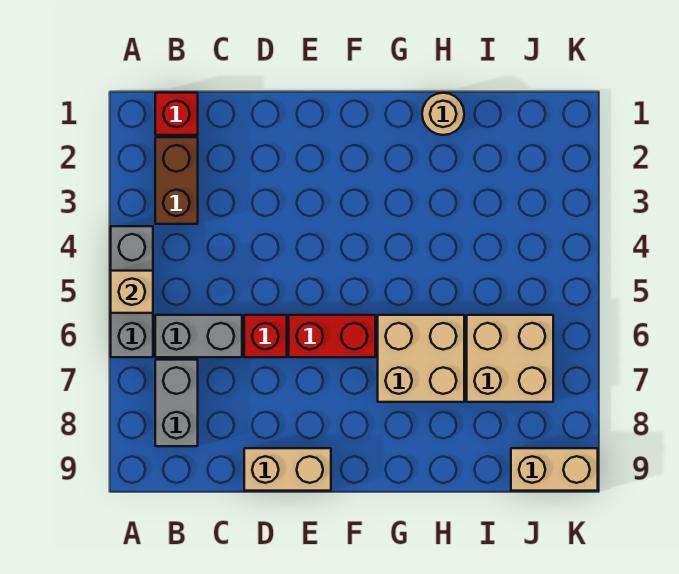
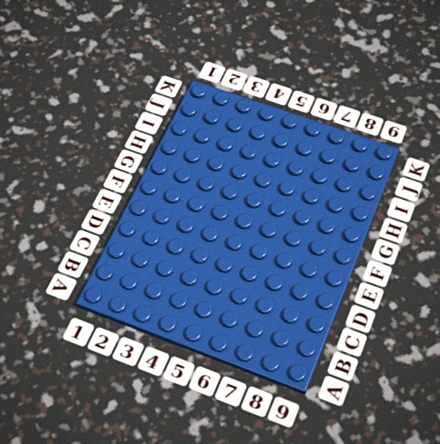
none -> grey brick A4:A6 level 1
none -> red brick B1 level 1
none -> brown brick B2:B3 level 1

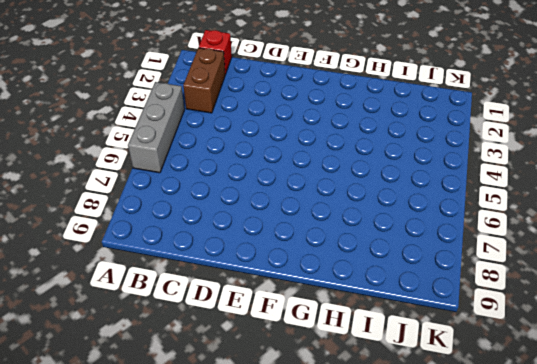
none -> grey brick B6:C6 level 1
none -> grey brick B7:B8 level 1
none -> red brick D6 level 1

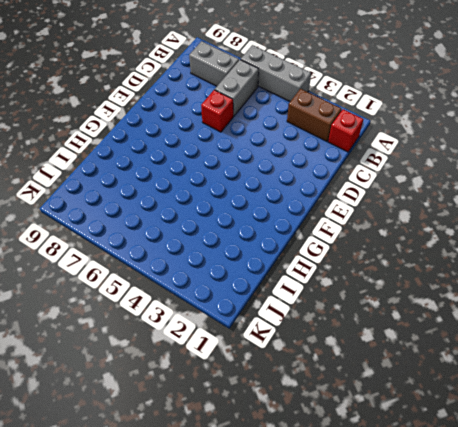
none -> tan brick D9:E9 level 1
none -> red brick E6:F6 level 1
none -> tan brick G6:H7 level 1

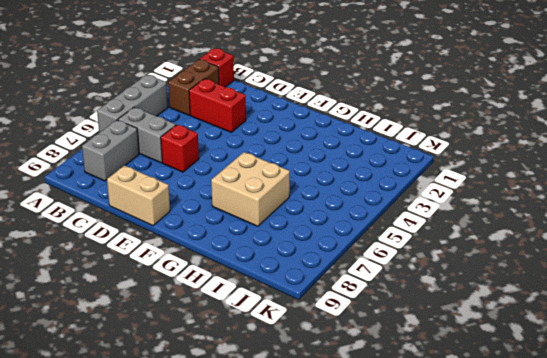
red brick C3:D3 level 1 -> red brick E6:F6 level 1
none -> tan round brick H1 level 1
none -> tan brick I6:J7 level 1
none -> tan brick J9:K9 level 1

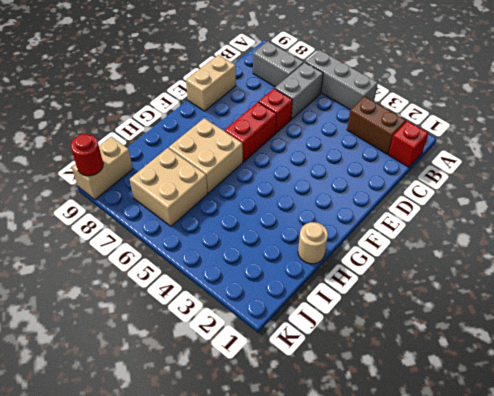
red round brick K9 level 2 -> none
none -> tan brick A5 level 2

